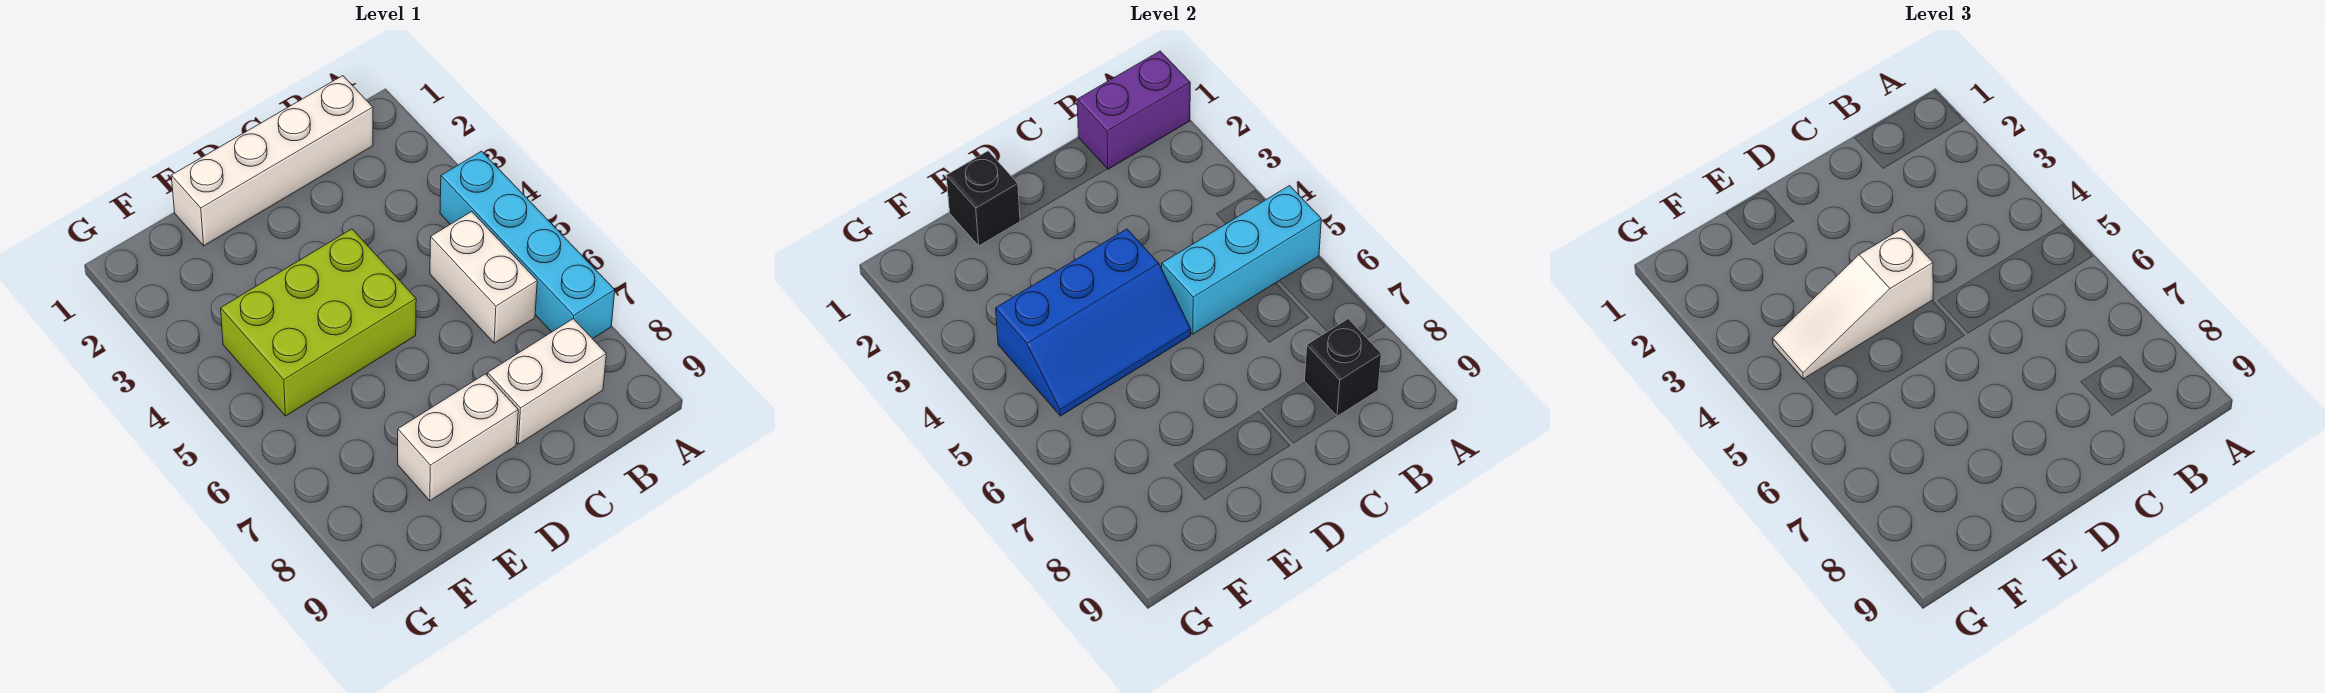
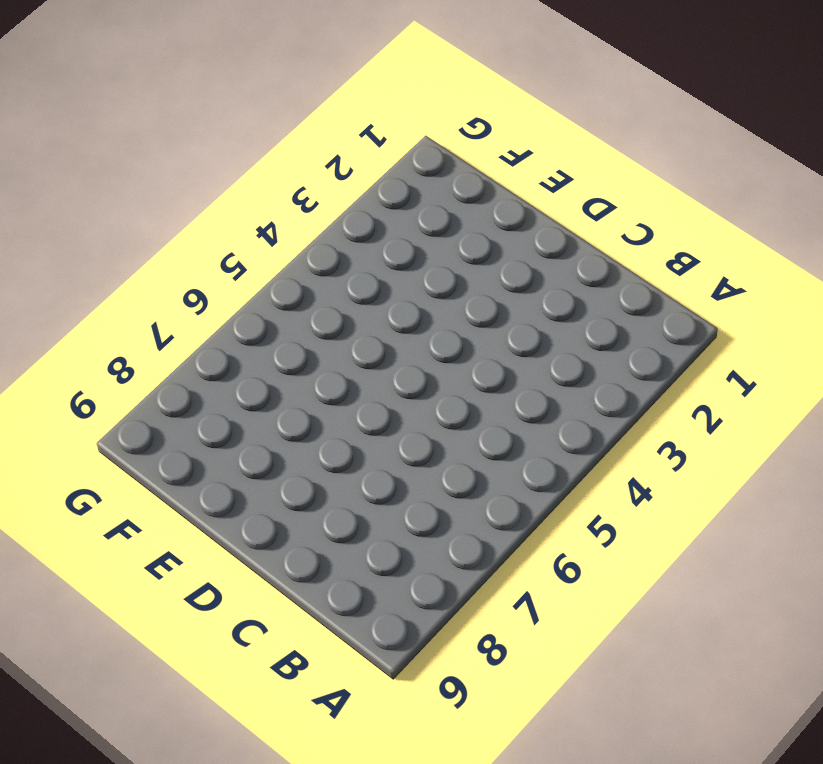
none -> cyan brick A4:A7 level 1
none -> white brick B1:E1 level 1
none -> white brick B5:B6 level 1

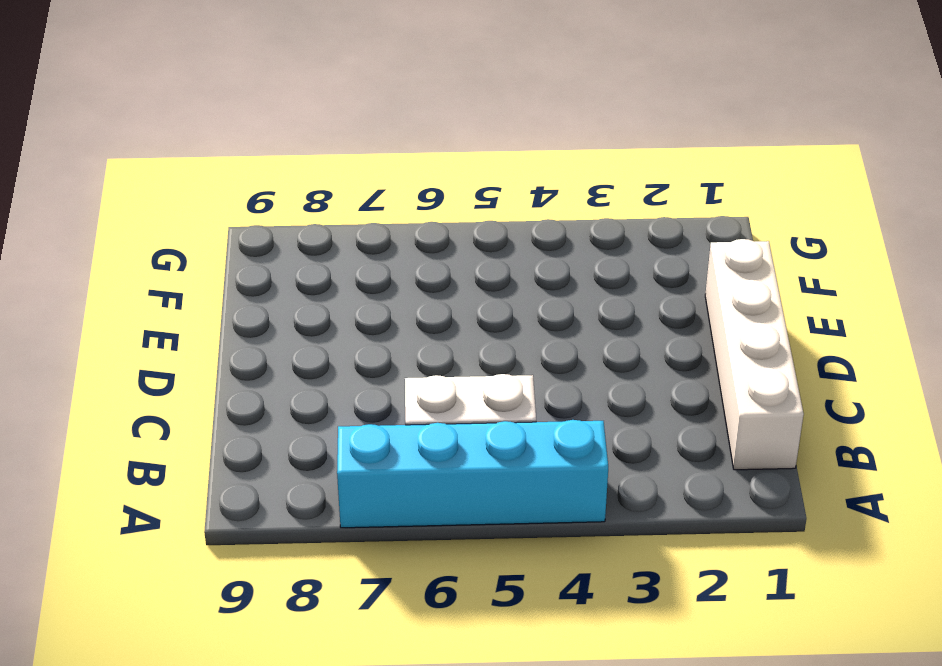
none -> white brick B8:C8 level 1
none -> lime brick D4:F5 level 1
none -> white brick D8:E8 level 1

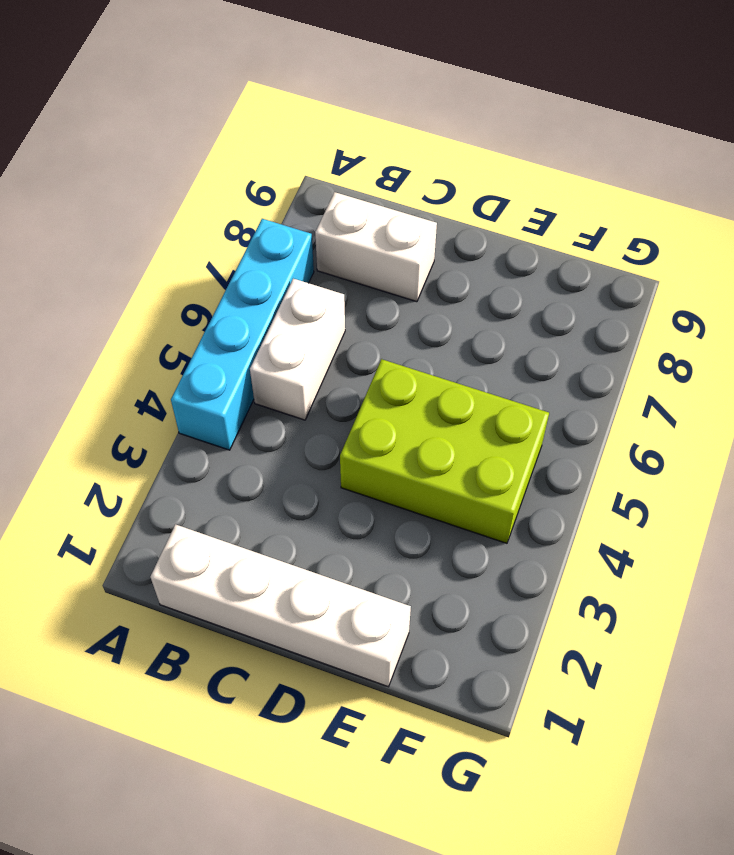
none -> white brick D8:E8 level 1
none -> purple brick A1:B1 level 2
none -> cyan brick A5:C5 level 2

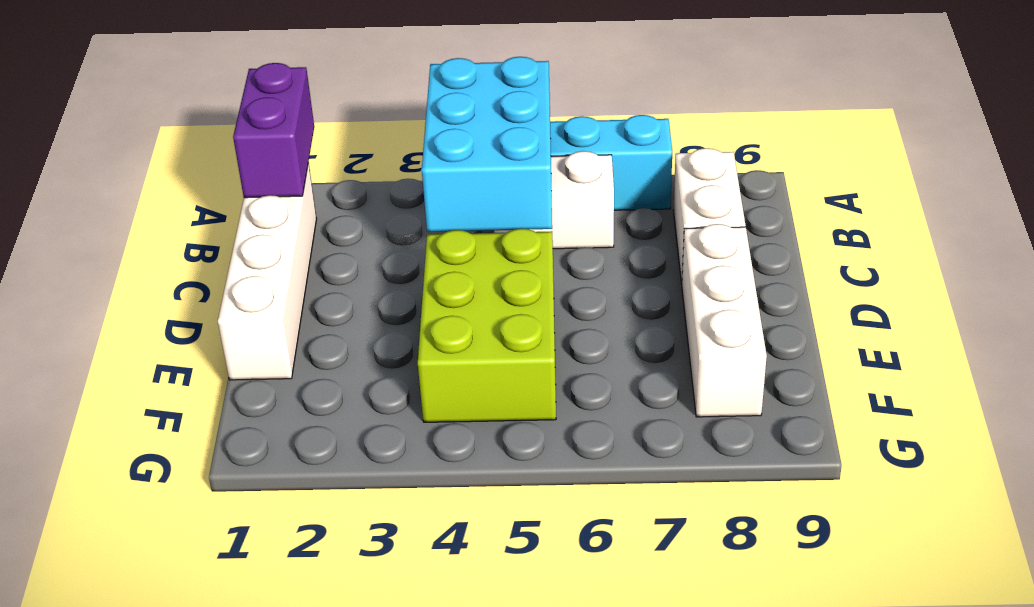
cyan brick A4:C5 level 2 -> cyan brick A5:C5 level 2
white brick D8:F8 level 1 -> white brick D8:E8 level 1
none -> black brick B8 level 2
none -> blue slope D4:F5 level 2 top 4
none -> black brick E1 level 2

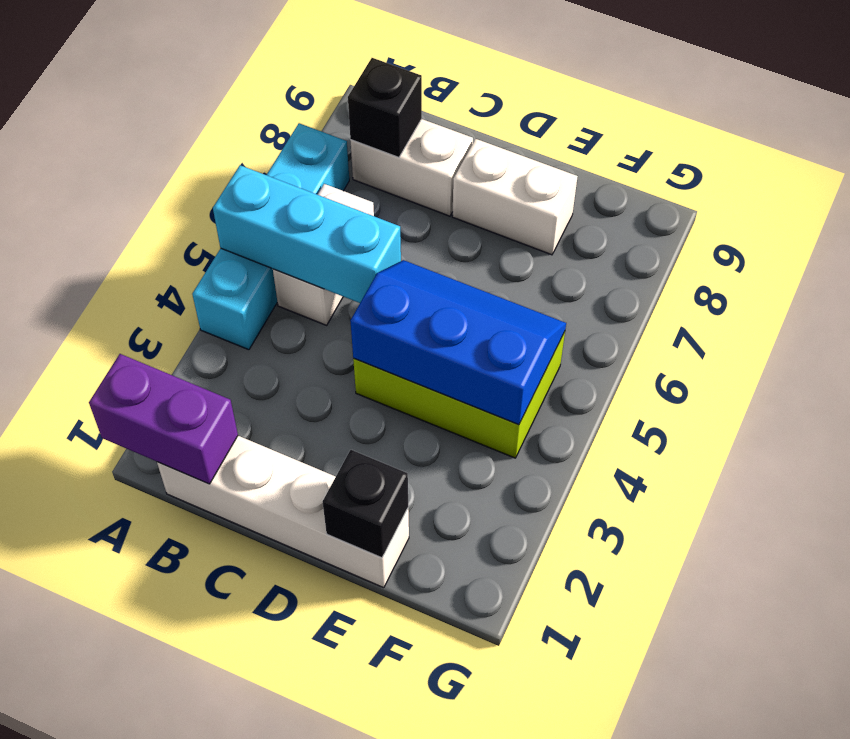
none -> white slope D4:F4 level 3 top D

